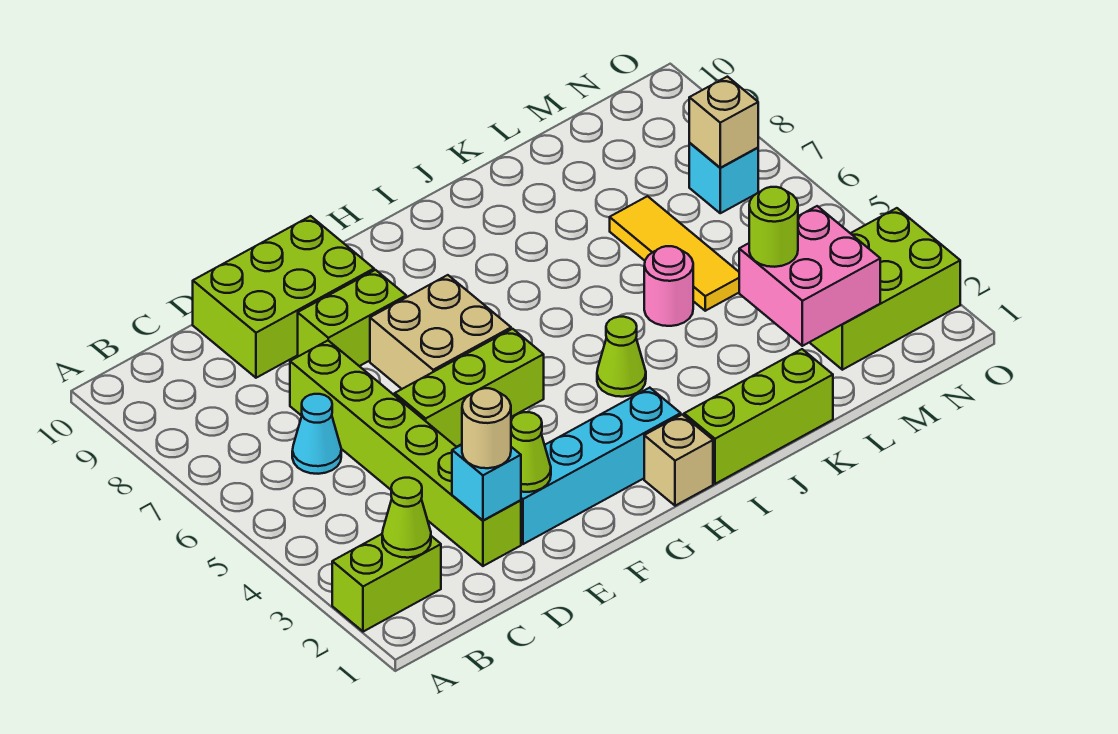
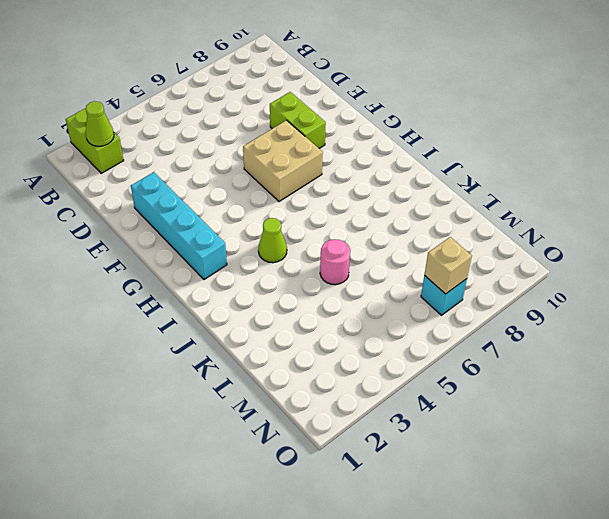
none -> cyan cone C6 level 1
none -> lime brick D2:D7 level 1
none -> lime brick D9:F10 level 1

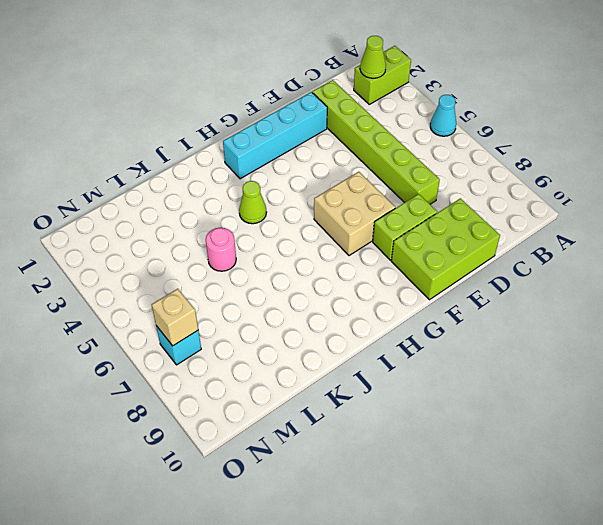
cyan cone A5 level 1 -> cyan cone C6 level 1
none -> lime brick E5:G5 level 1
none -> tan brick H1 level 1
none -> lime brick I1:K1 level 1

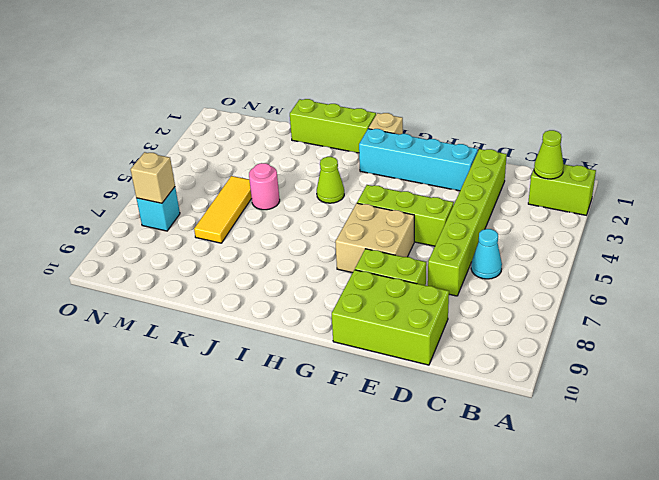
none -> lime brick M2:O3 level 1
none -> cyan brick D2 level 2
none -> lime cone E2 level 2

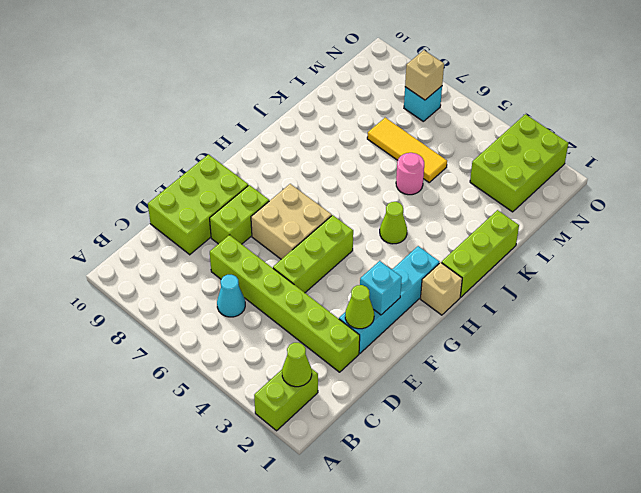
cyan brick F2 level 2 -> cyan brick D2 level 2
none -> pink brick L2:M3 level 2
none -> tan round brick D2 level 3
none -> lime round brick L3 level 3

